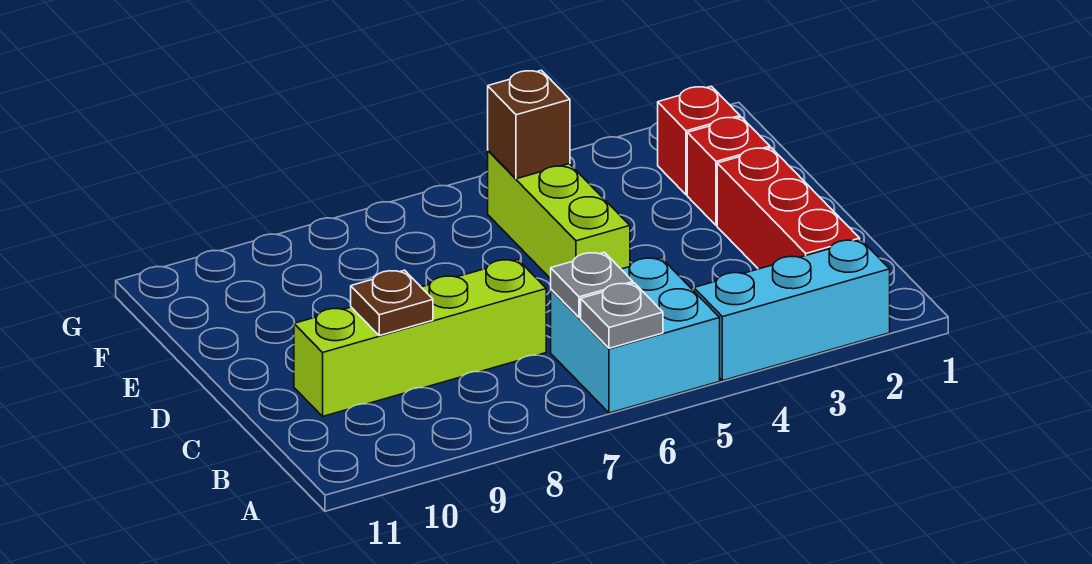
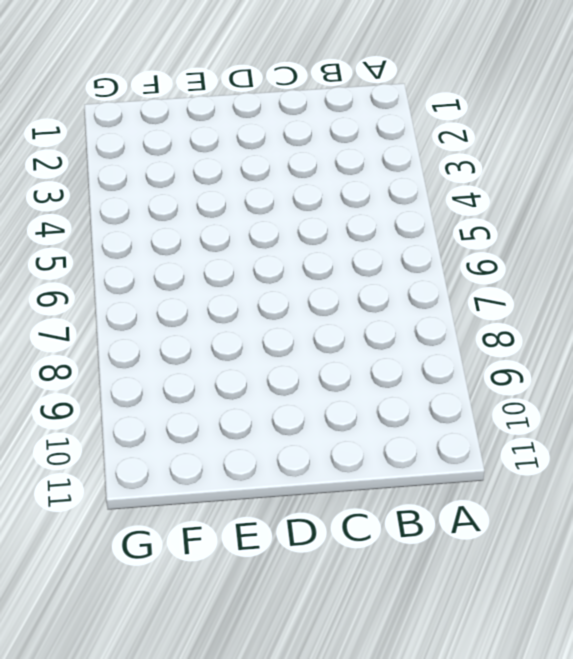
none -> cyan brick A2:A4 level 1
none -> cyan brick A5:B6 level 1

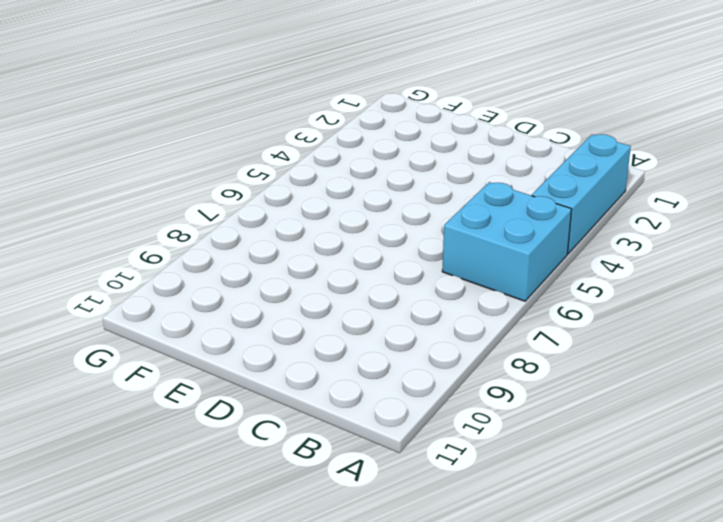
none -> red brick B2:D2 level 1
none -> lime brick C7:C10 level 1

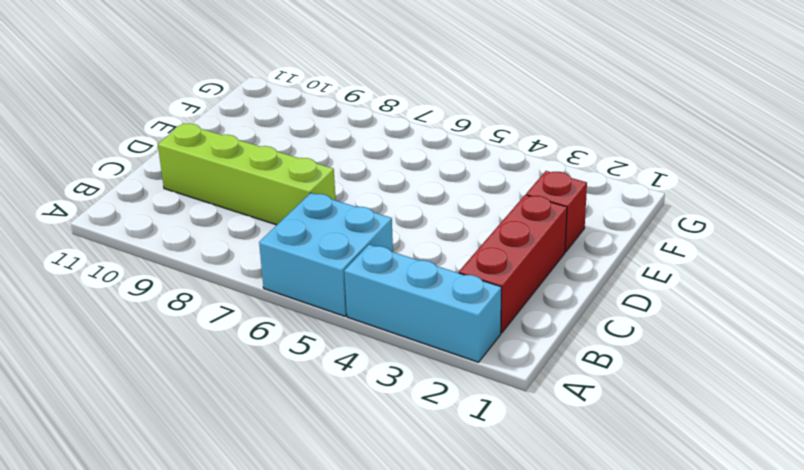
none -> lime brick D5:F5 level 1
none -> red brick F2 level 1

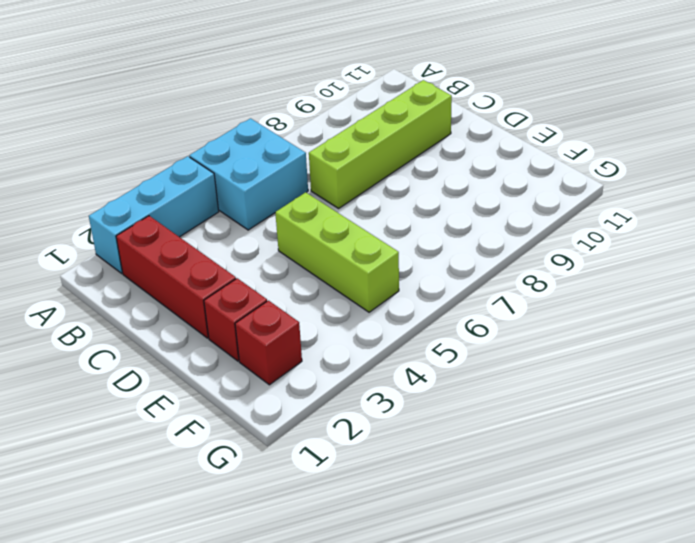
none -> grey plate A6 level 2
none -> grey plate B6 level 2

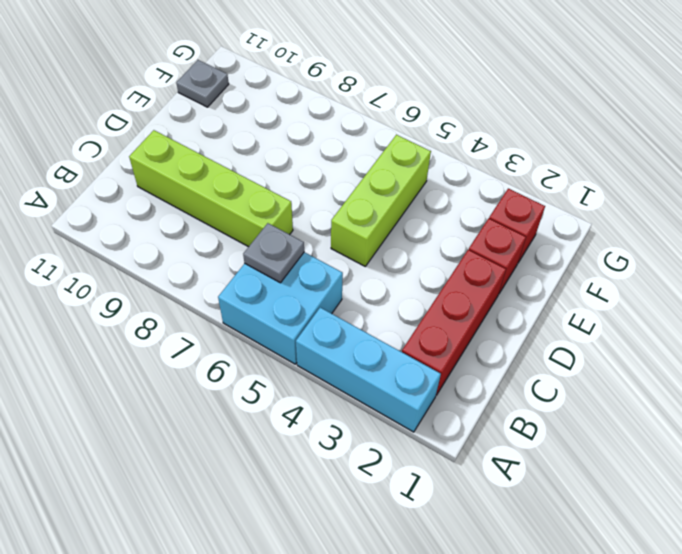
grey plate F11 level 1 -> grey plate A6 level 2
none -> brown plate C9 level 2
none -> brown brick F5 level 2

